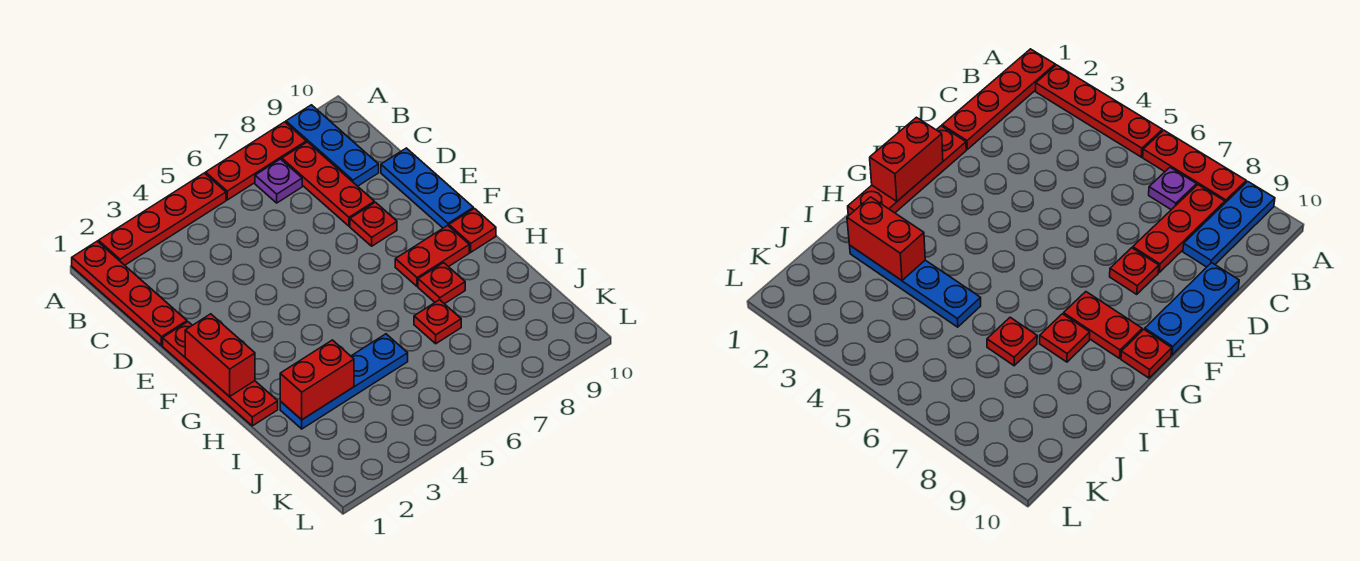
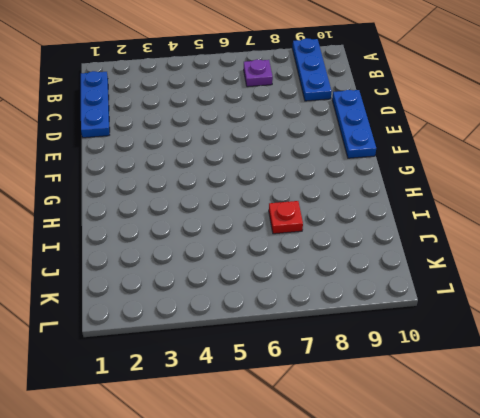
blue plate B1:D1 level 1 -> red plate A1:D1 level 1
none -> red plate A2:A5 level 1
none -> red plate A6:A8 level 1
none -> red plate B8:D8 level 1

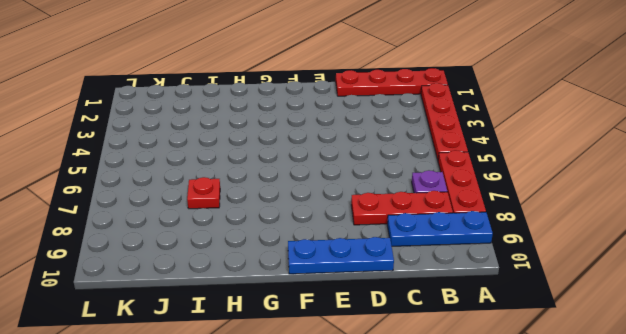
none -> red plate E1:H1 level 1
none -> red plate E8 level 1
none -> red plate G8:G9 level 1

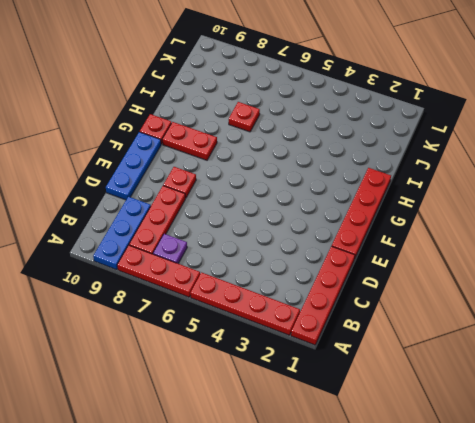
none -> red plate H8 level 1
none -> blue plate I2:I5 level 1
none -> red brick F1:G1 level 2

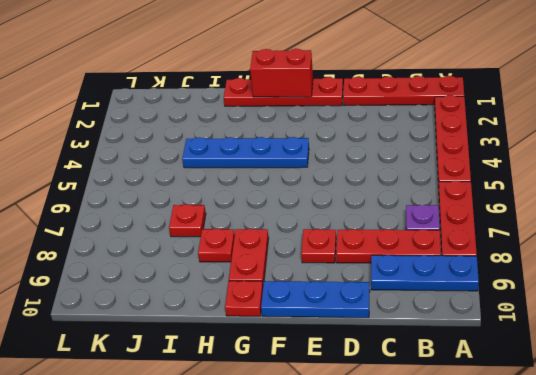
blue plate F4:I4 level 1 -> blue plate I2:I5 level 1
none -> red brick I2:I3 level 2

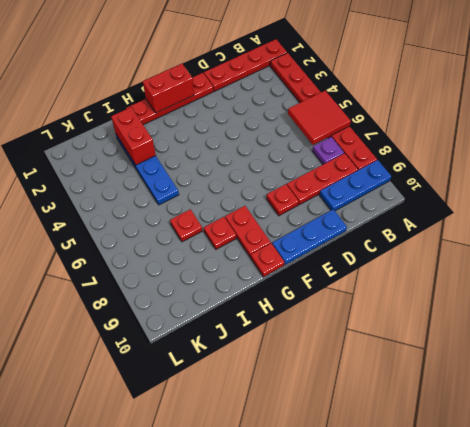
red tile A5:B6 level 2 -> none

